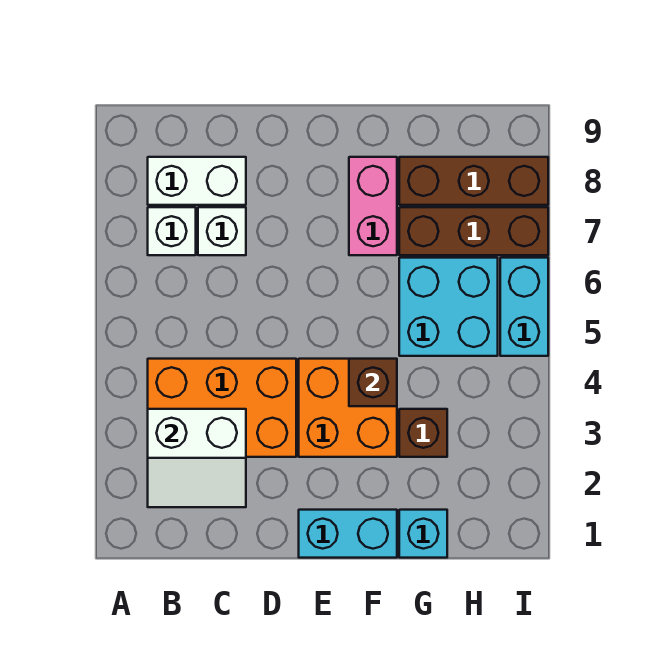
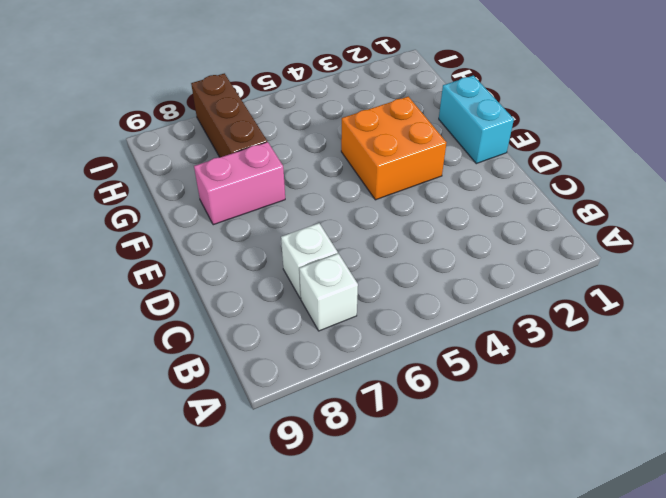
none -> orange brick B3:D4 level 1
none -> white brick B8:C8 level 1
none -> cyan brick G1 level 1

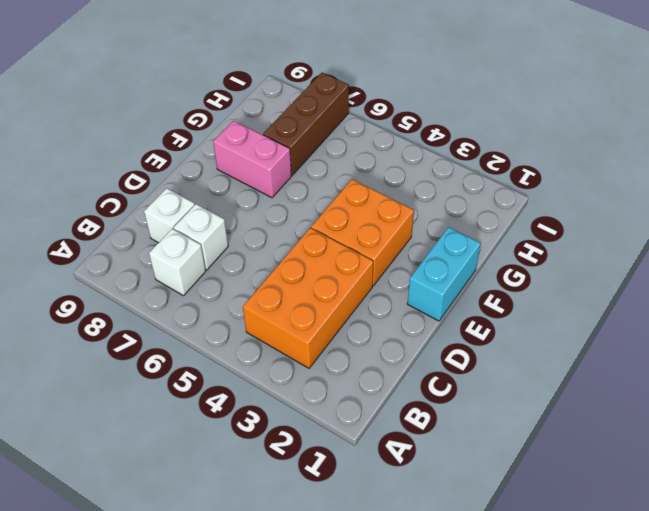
white brick C8 level 1 -> white brick B8:C8 level 1
none -> cyan brick G1 level 1
none -> brown brick G3 level 1
none -> cyan brick G5:H6 level 1

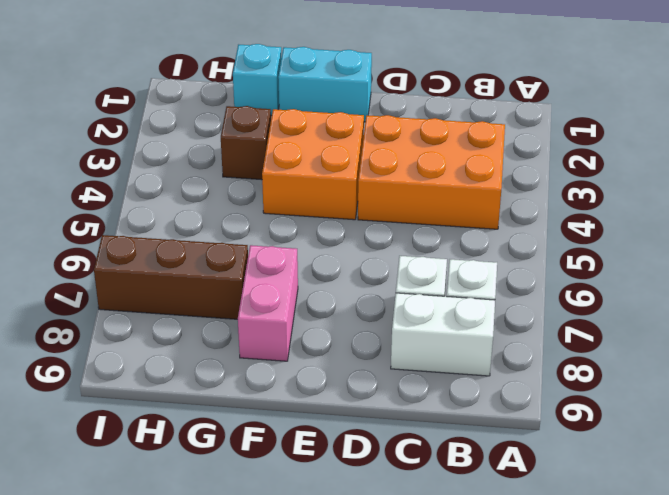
none -> cyan brick G5:H6 level 1
none -> brown brick G8:I8 level 1
none -> cyan brick I5:I6 level 1

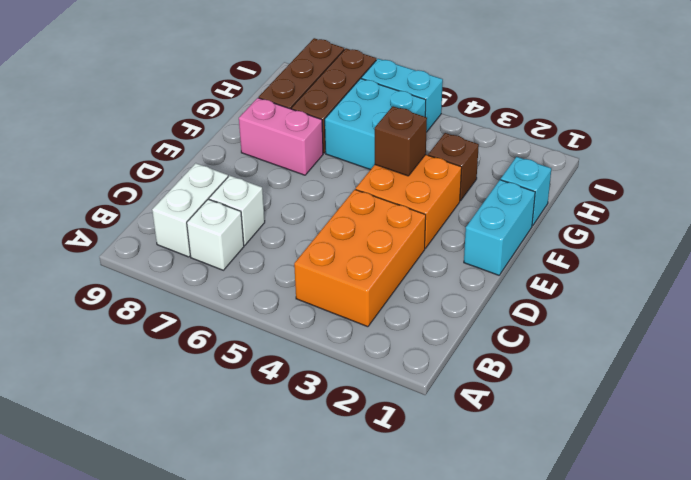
none -> white slope B2:C3 level 2 top 3

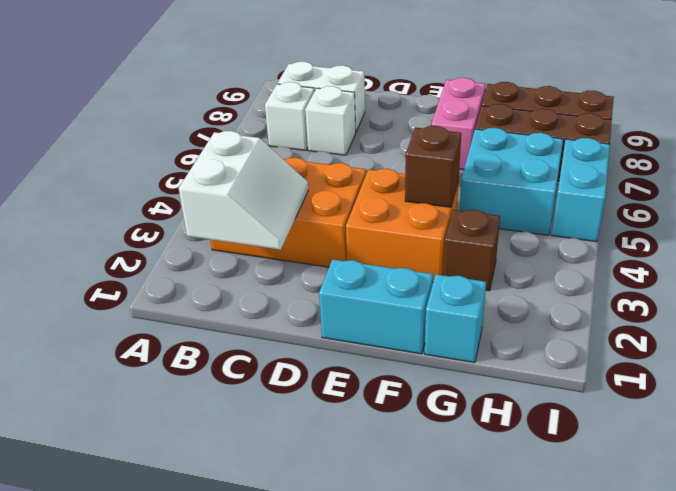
white slope B2:C3 level 2 top B -> white slope B2:C3 level 2 top 3

